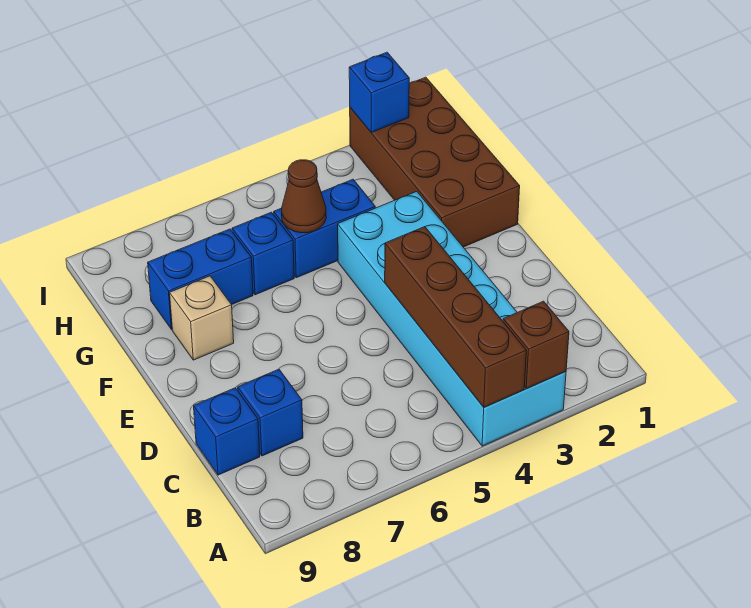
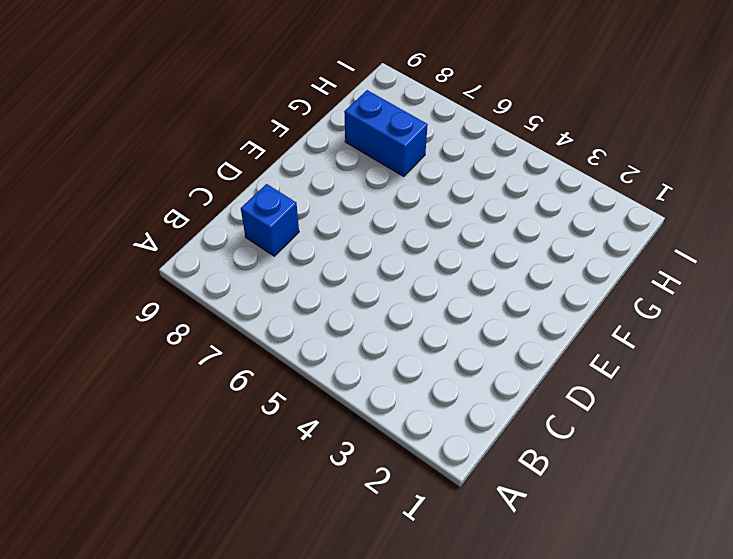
none -> cyan brick A3:F4 level 1
none -> blue brick C9 level 1
none -> brown brick F1:I2 level 1

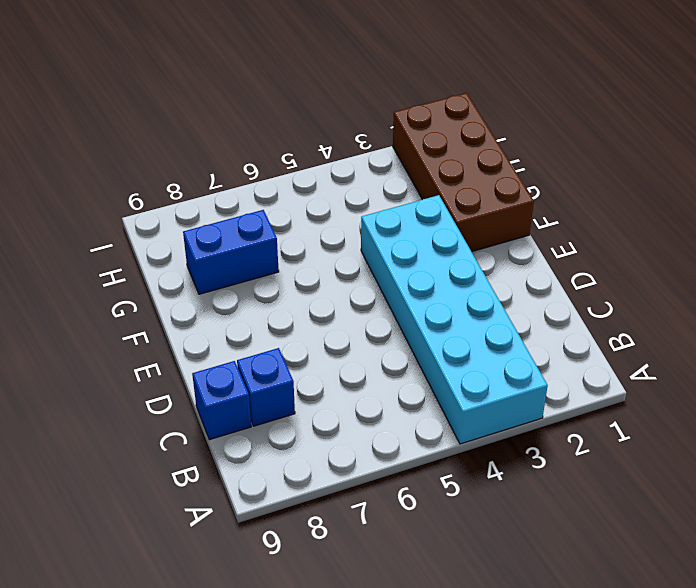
none -> tan brick F8 level 1
none -> blue brick G4:G5 level 1
none -> blue brick G6 level 1

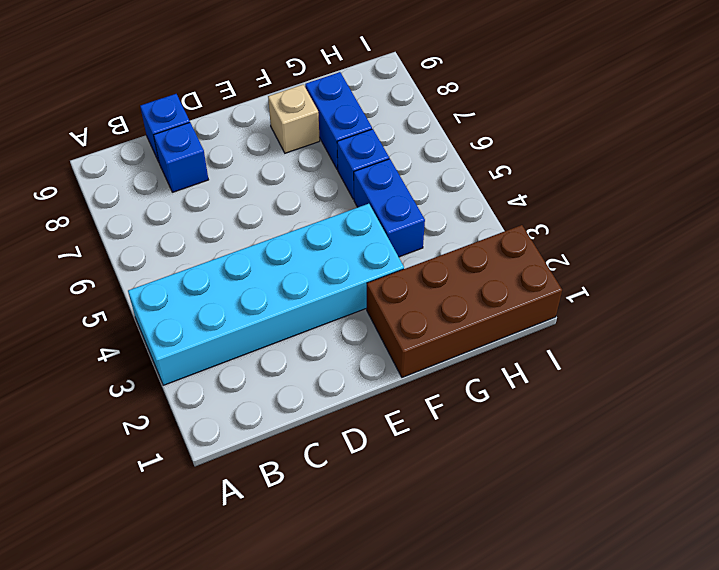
none -> brown brick A3 level 2
none -> brown brick A4:D4 level 2
none -> brown cone G5 level 2

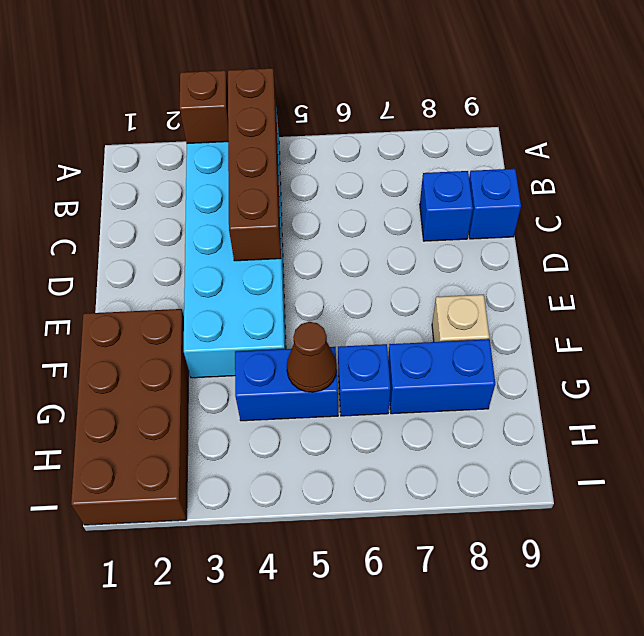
none -> blue brick I2 level 2

